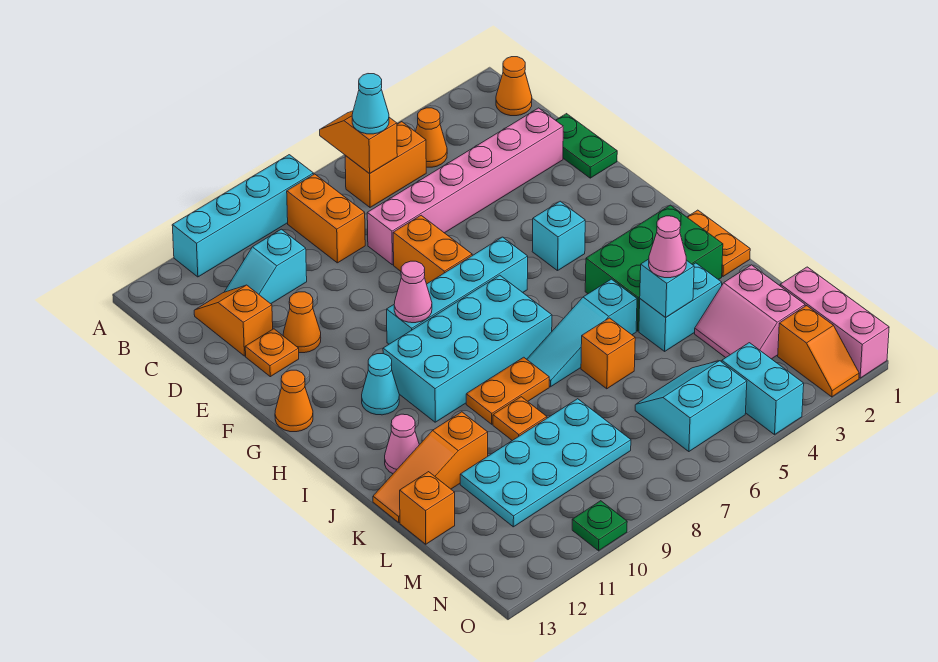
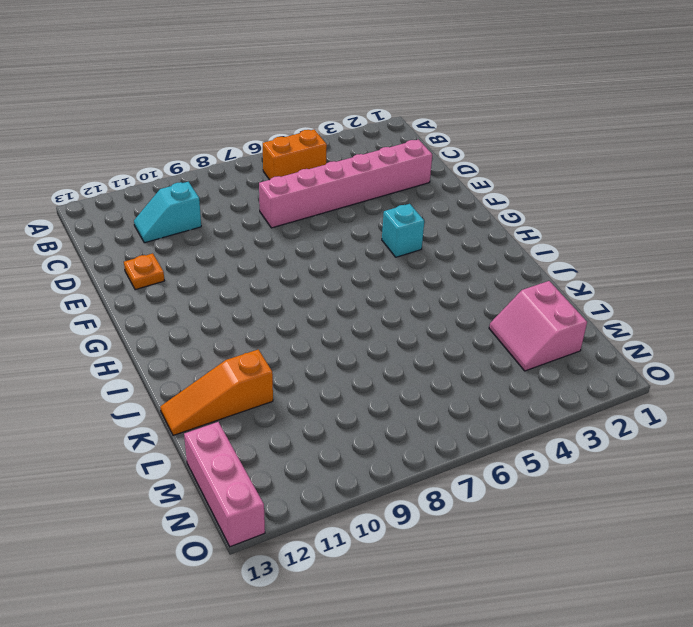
pink brick M13:O13 level 1 -> pink brick M1:O1 level 1
none -> cyan brick A8:A11 level 1
none -> orange cone B1 level 1
none -> orange cone B4 level 1
none -> orange brick B8:C8 level 1

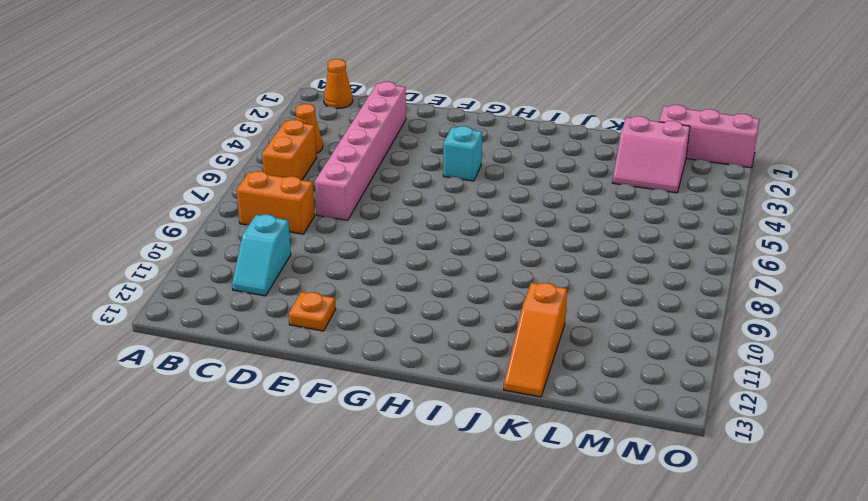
none -> cyan brick A8:A11 level 1
none -> orange slope C12:D12 level 1 top D
none -> green plate D1:E1 level 1
none -> orange brick E7:F7 level 1

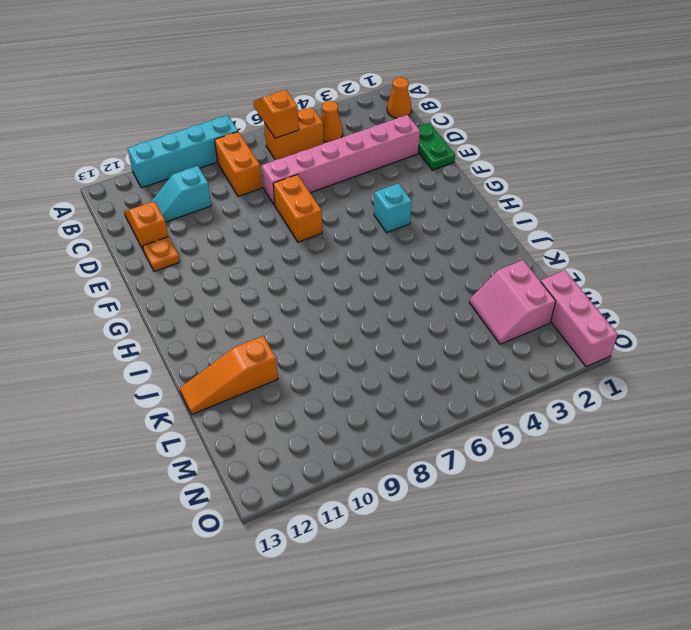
none -> orange cone E11 level 1
none -> cyan brick G6:G9 level 1
none -> orange cone G13 level 1
none -> cyan brick H7:I10 level 1

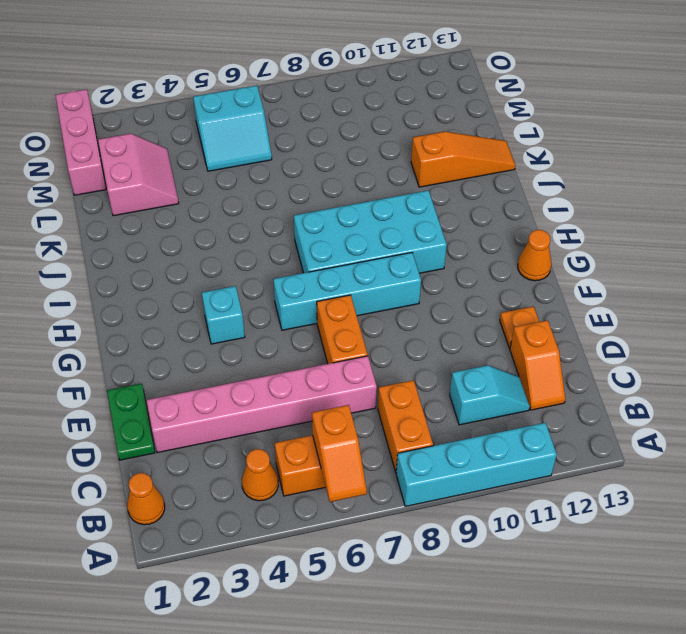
none -> orange cone E11 level 1
none -> cyan cone H11 level 1
none -> orange plate I1:J1 level 1
none -> green brick I2:J4 level 1

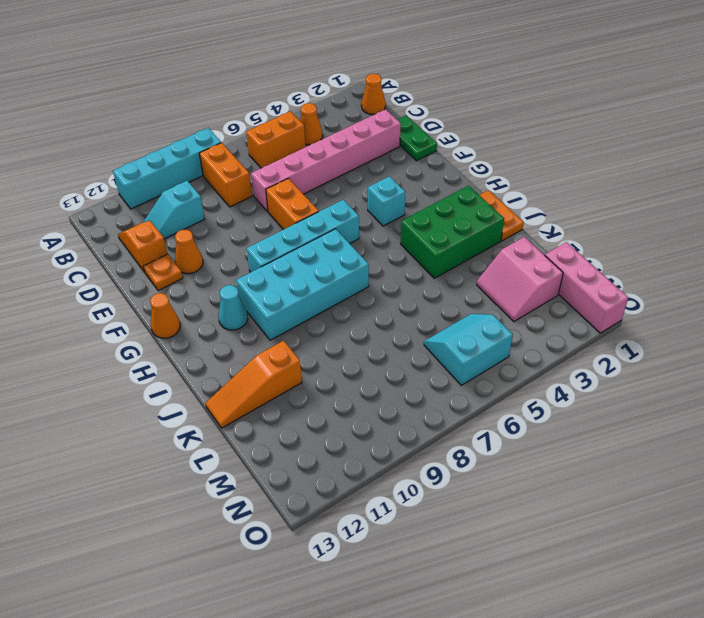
none -> cyan slope J5:J7 level 1 top 5
none -> orange plate J8:J9 level 1
none -> pink cone J12 level 1
none -> cyan brick K3:K4 level 1

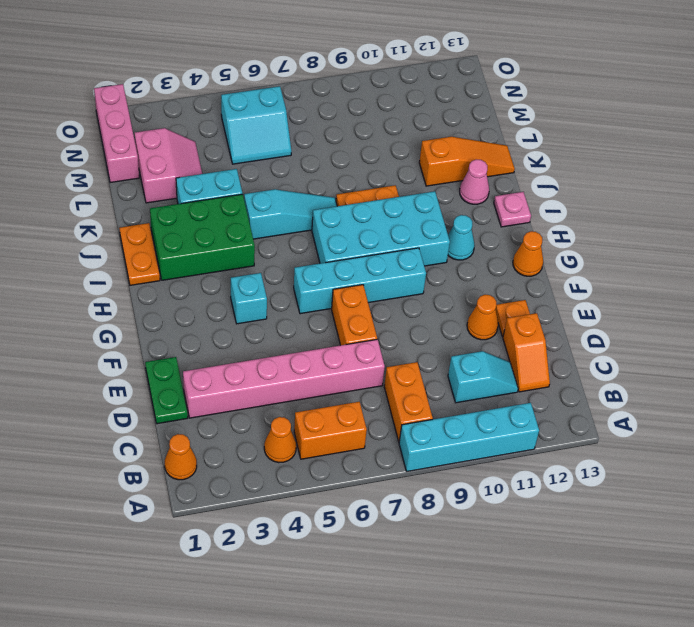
pink plate I13 level 1 -> none
none -> orange brick K6 level 1
none -> orange plate K9 level 1
none -> cyan plate L8:M11 level 1
none -> orange brick L13 level 1

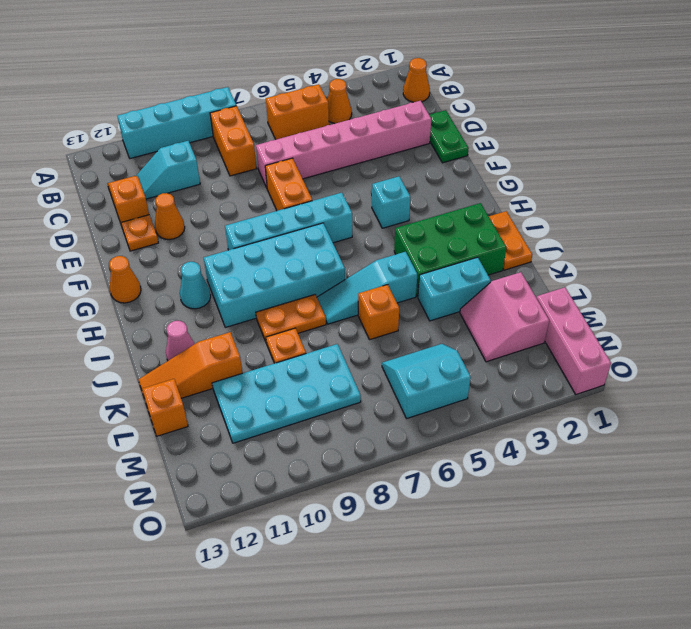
none -> orange slope N2:O2 level 1 top N
none -> cyan brick N4:O4 level 1
none -> green plate O10 level 1
none -> orange slope A6:B6 level 2 top B

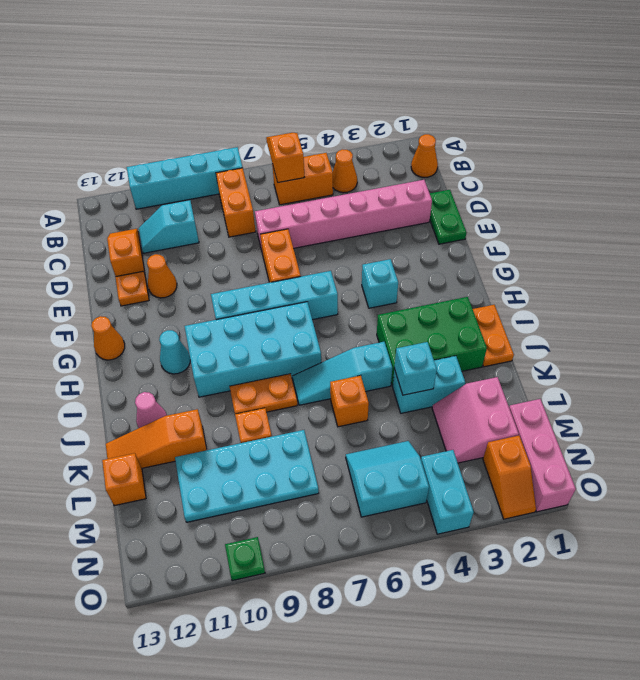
none -> pink cone G9 level 2
none -> cyan cone B6 level 3
none -> pink cone K4 level 3

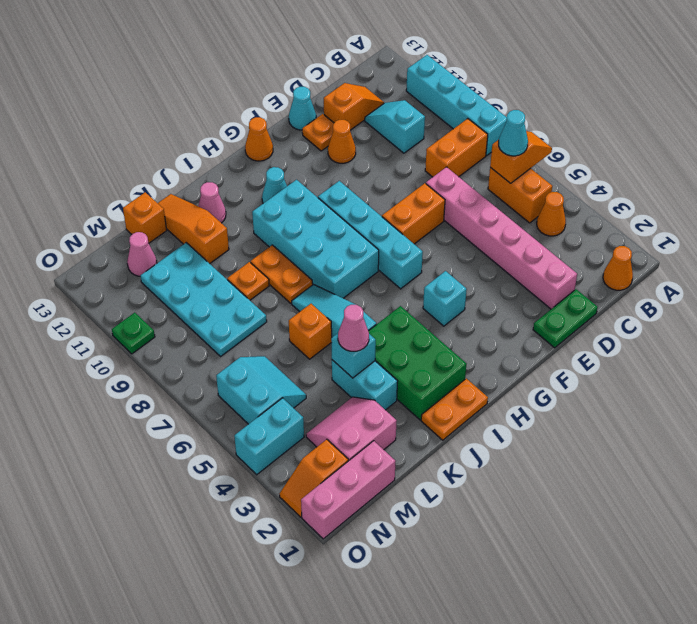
cyan cone E13 level 1 -> none
pink cone M12 level 1 -> pink cone G9 level 2

